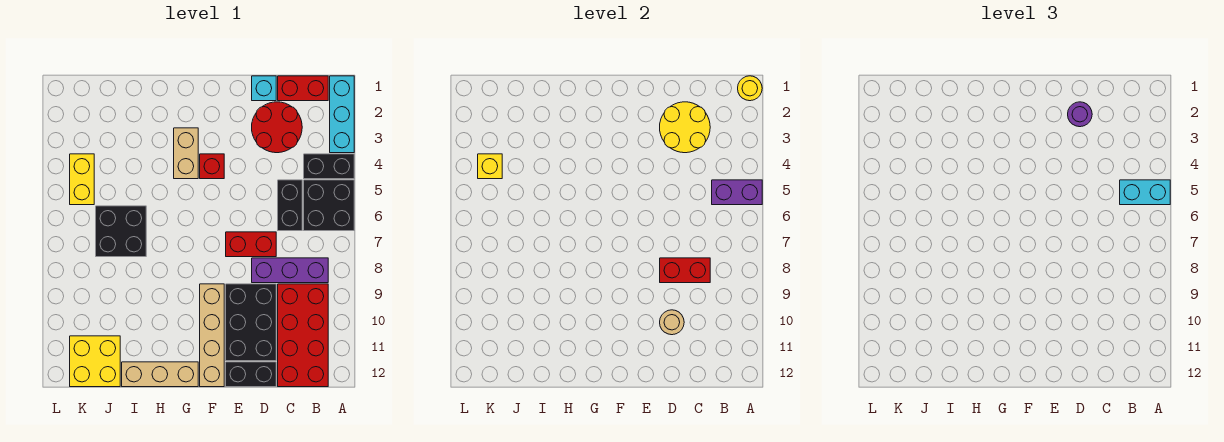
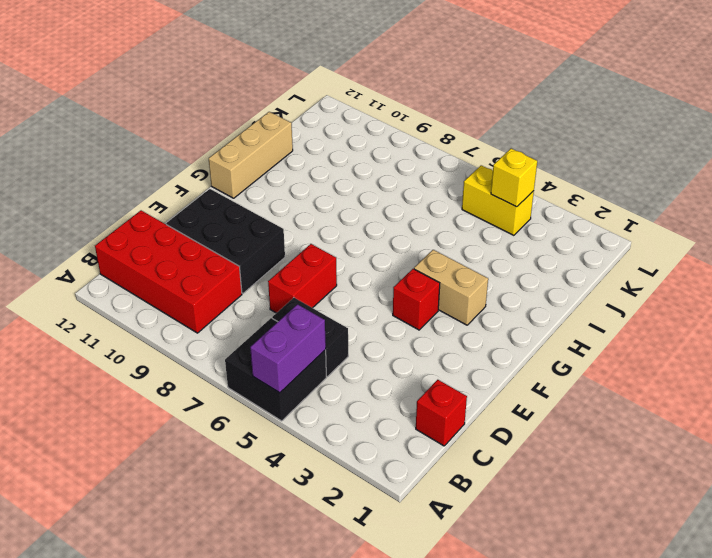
red brick C1 level 1 -> red brick B1:C1 level 1
none -> cyan brick A1:A3 level 1
none -> black brick A4:B4 level 1
none -> purple brick B8:D8 level 1

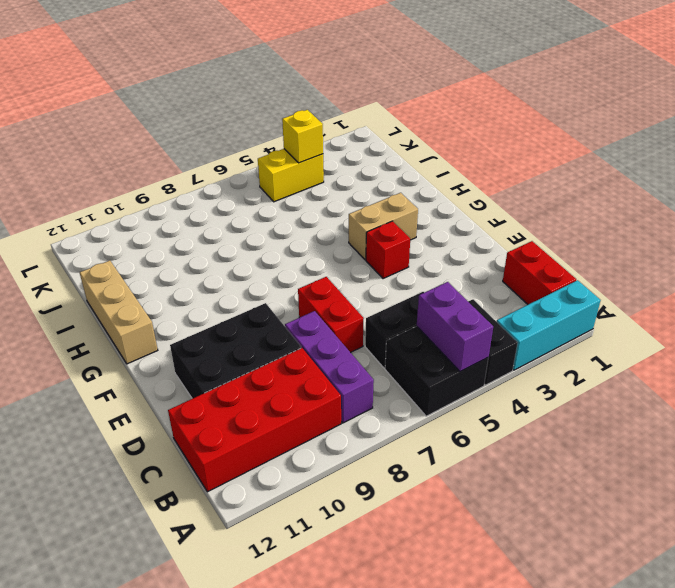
none -> red round brick C2:D3 level 1
none -> cyan brick D1 level 1
none -> black brick D12:E12 level 1

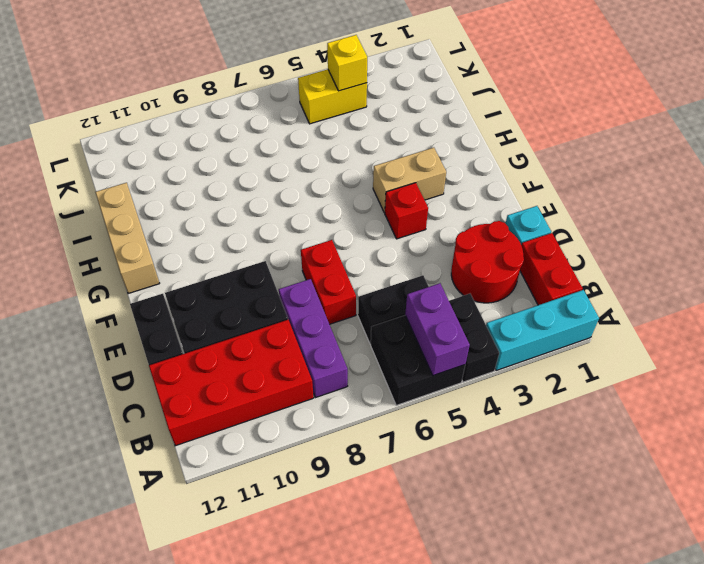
none -> tan brick F9:F12 level 1
none -> black brick I6:J7 level 1
none -> yellow brick J11:K12 level 1

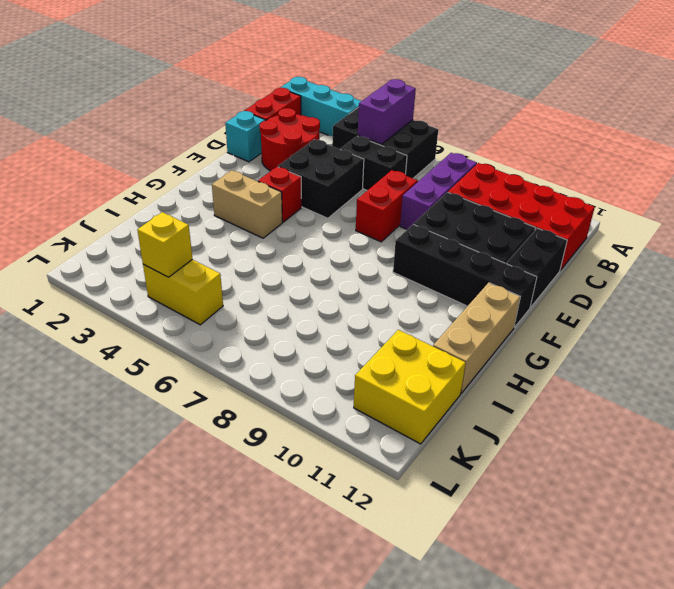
black brick D4:E5 level 1 -> black brick I6:J7 level 1
black brick F9:F12 level 1 -> tan brick F9:F12 level 1
none -> yellow round brick A1 level 2
none -> yellow round brick C2:D3 level 2
none -> red brick C8:D8 level 2

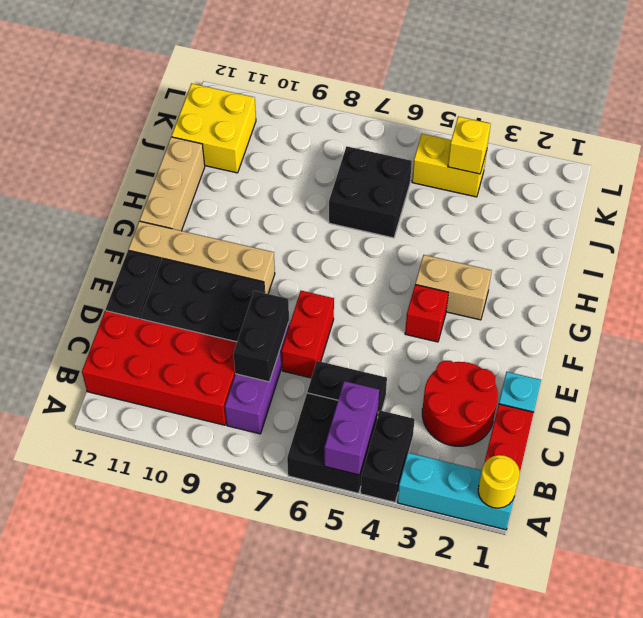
black brick C8:D8 level 2 -> red brick C8:D8 level 2
none -> yellow round brick C2:D3 level 2
none -> tan round brick D10 level 2
none -> cyan brick A5:B5 level 3

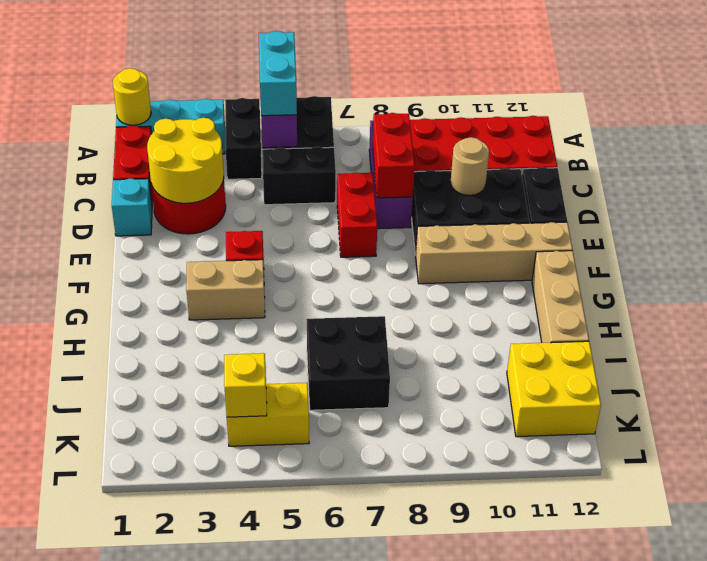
none -> purple round brick D2 level 3

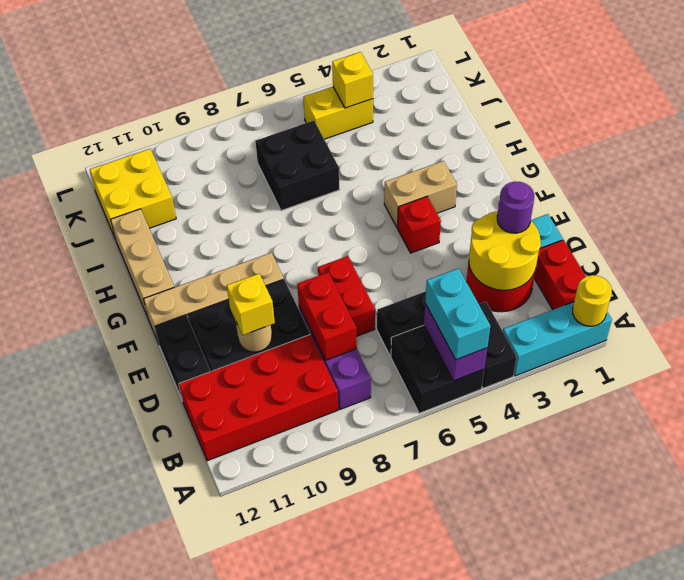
yellow brick D10 level 3 -> none

